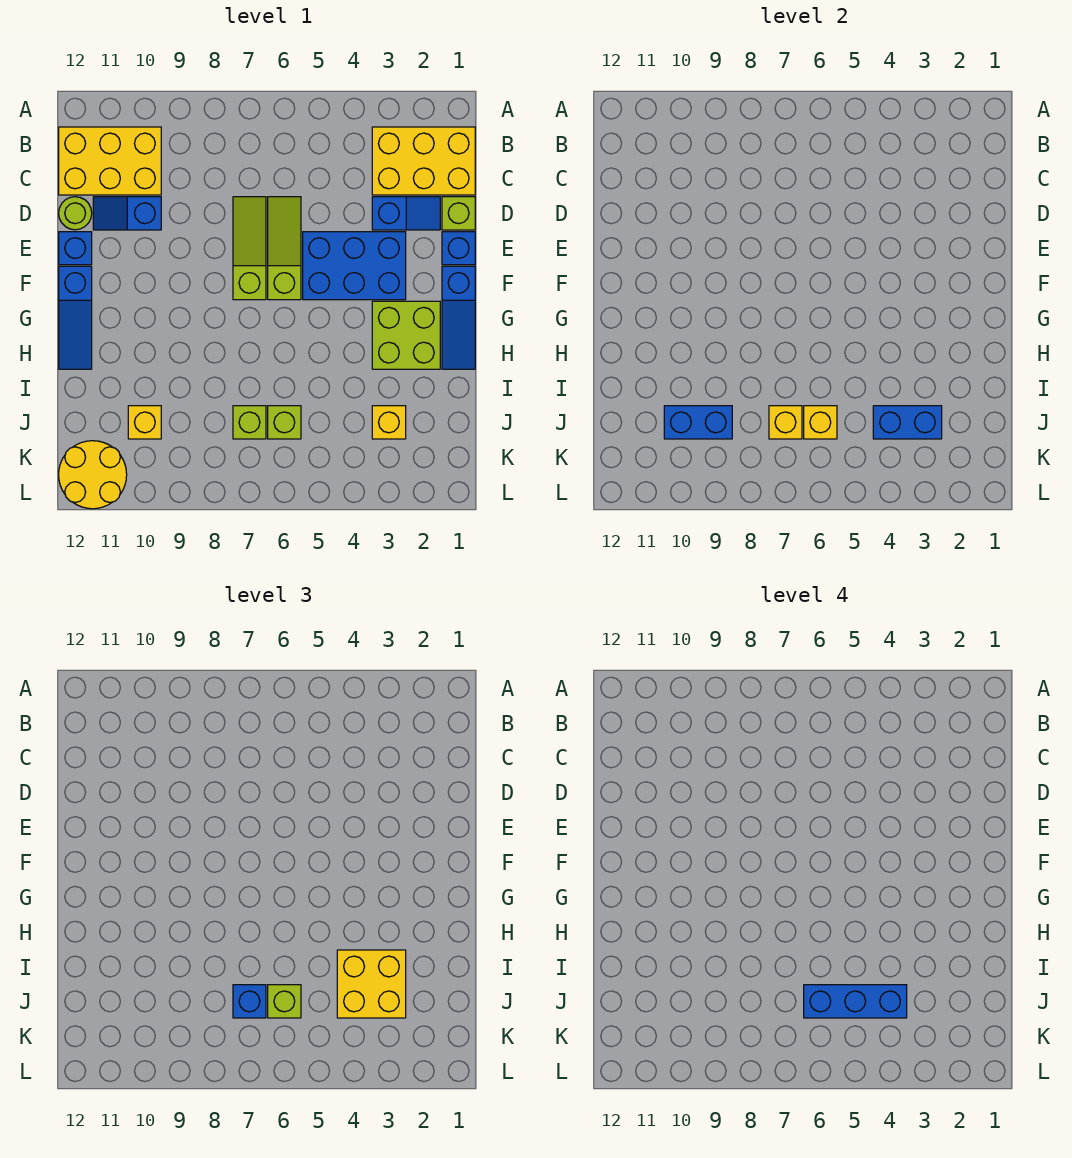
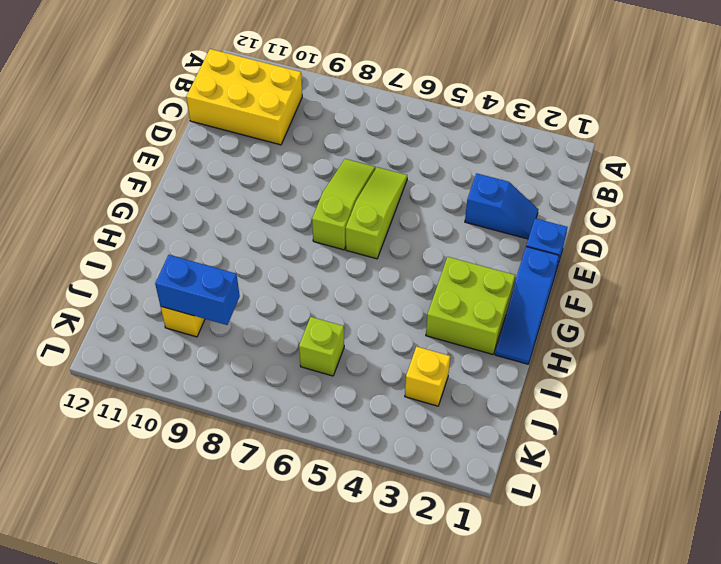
none -> yellow brick B1:C3 level 1
none -> lime brick D1 level 1
none -> blue slope D10:D11 level 1 top 10

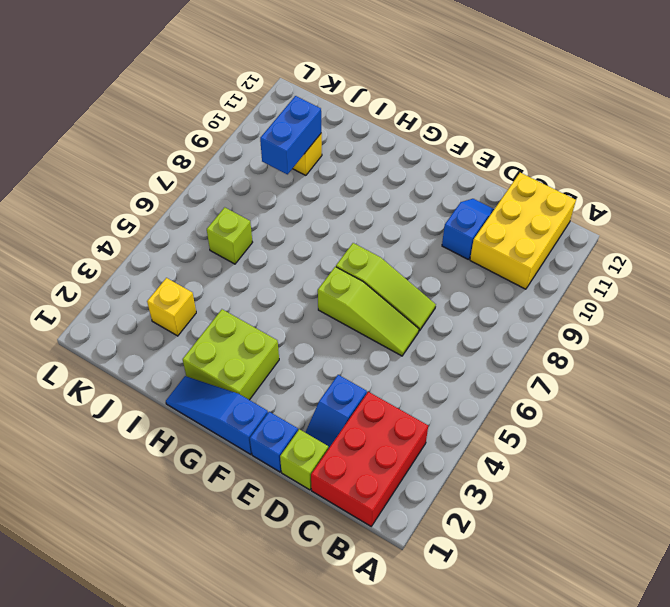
red brick B1:C3 level 1 -> yellow brick B1:C3 level 1
none -> lime round brick D12 level 1
none -> blue brick E3:F5 level 1
none -> blue brick E12 level 1

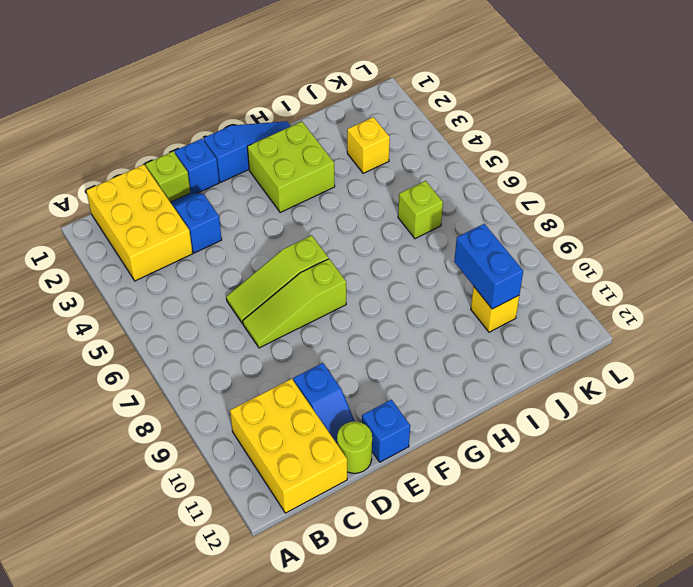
none -> blue brick E3:F5 level 1
none -> blue slope F12:H12 level 1 top F
none -> lime brick J7 level 1

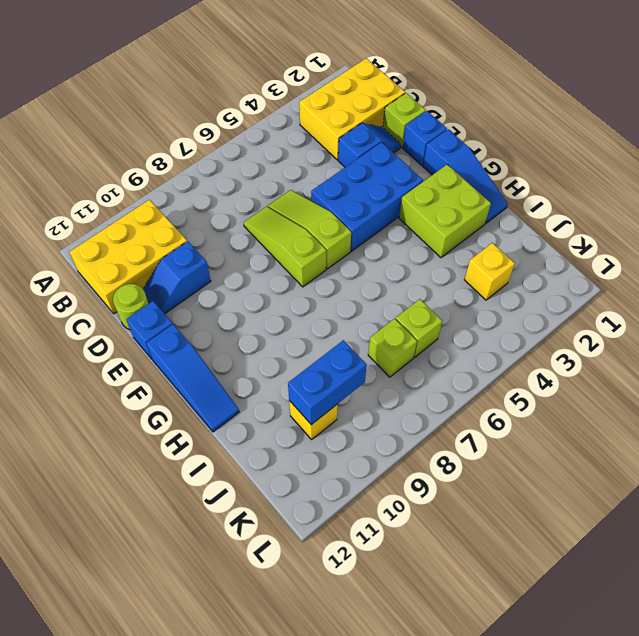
none -> yellow round brick K11:L12 level 1
none -> blue brick J3:J4 level 2
none -> yellow brick J6 level 2

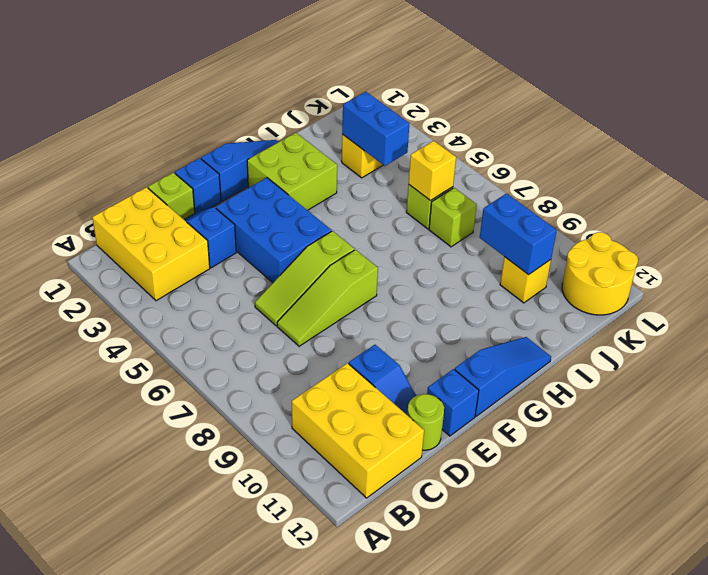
none -> yellow brick J7 level 2
none -> yellow brick I3:J4 level 3
none -> lime brick J6 level 3

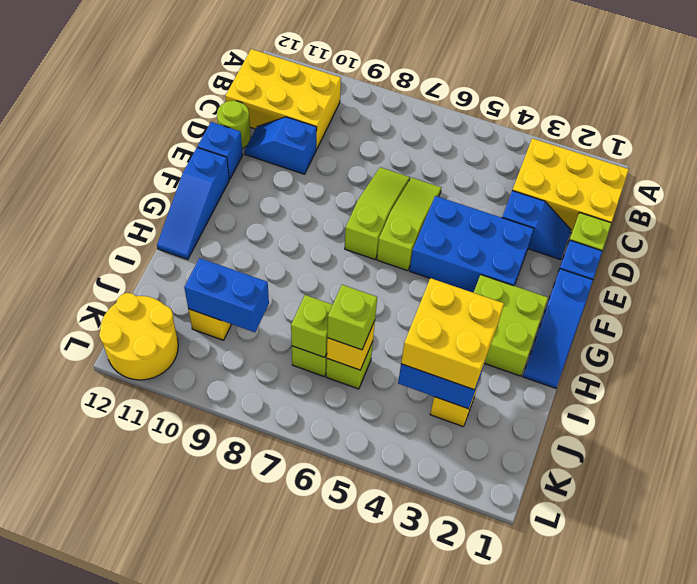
lime brick J7 level 2 -> yellow brick J7 level 2
none -> blue brick J7 level 3
none -> blue brick J4:J6 level 4

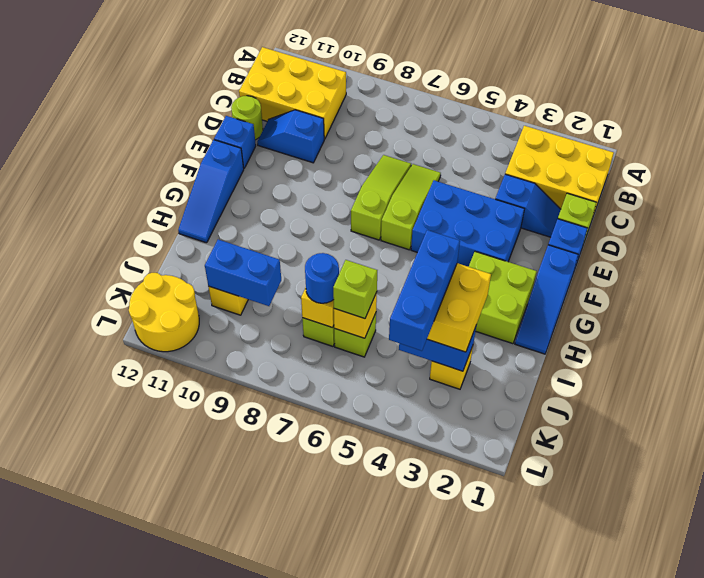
blue brick I4:K4 level 4 -> blue brick J4:J6 level 4
blue round brick J7 level 3 -> blue brick J7 level 3

